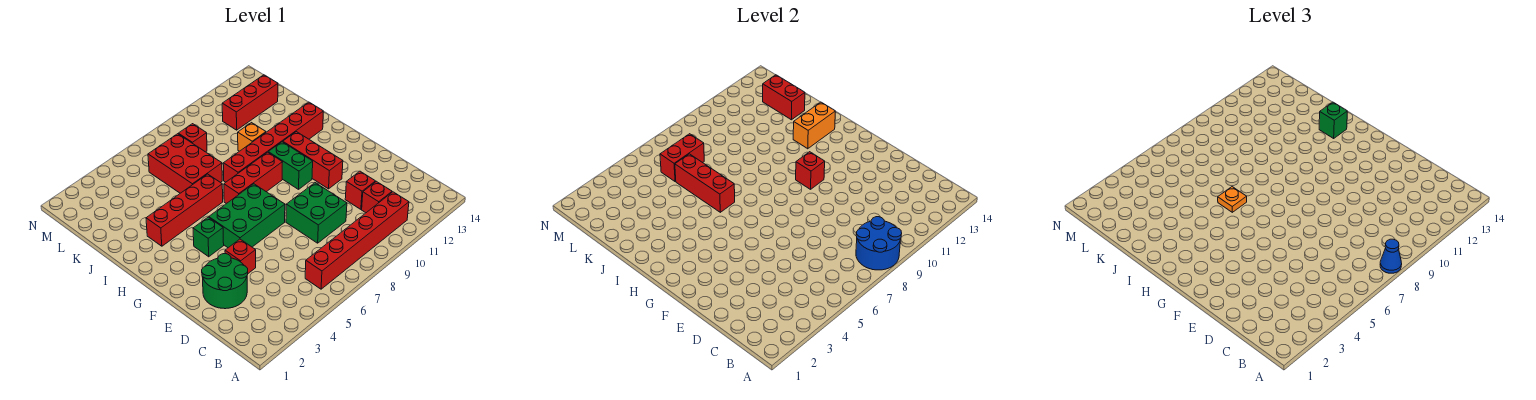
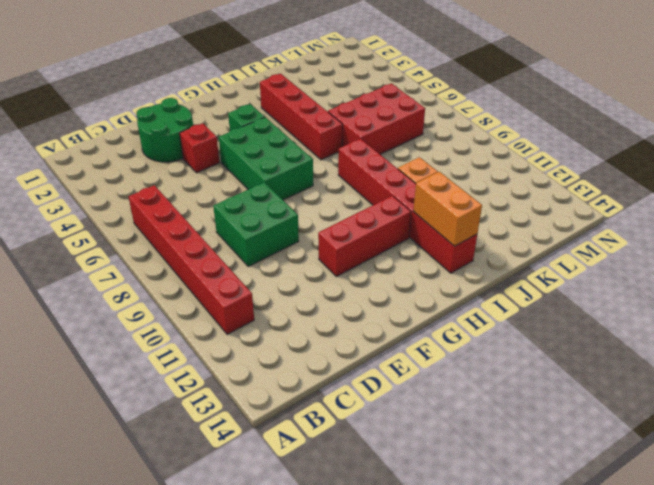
none -> red brick C11 level 1
none -> red brick D11 level 1
none -> green brick G10:H10 level 1

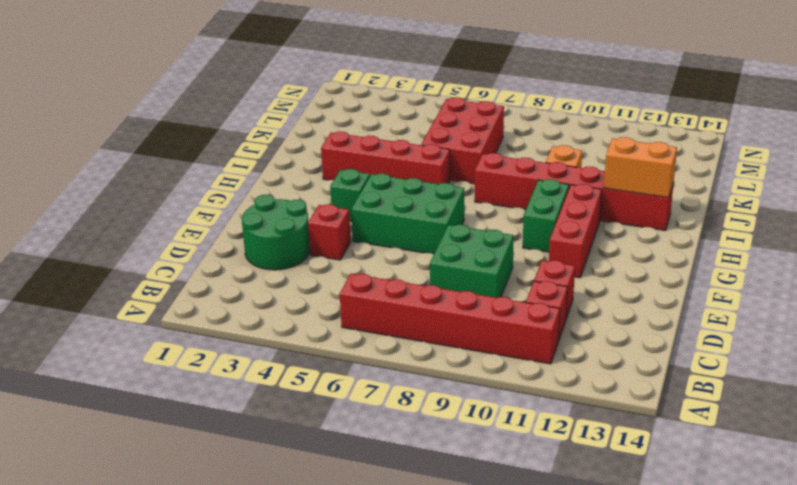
none -> red brick H7:H9 level 1
none -> red brick L8 level 1
none -> red brick L11:L13 level 1

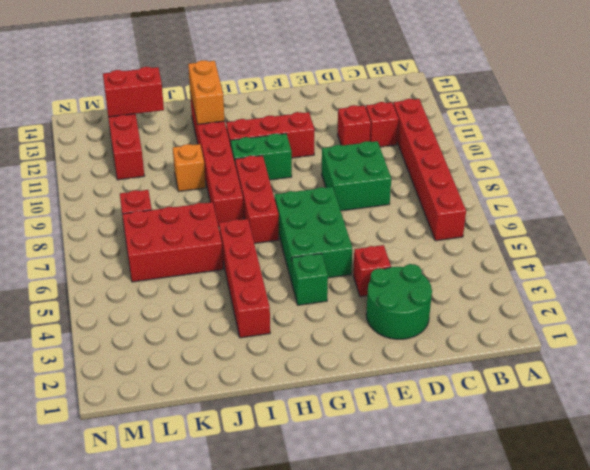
none -> blue round brick A8:B9 level 2
none -> red brick G10 level 2
none -> red brick I6:K6 level 2

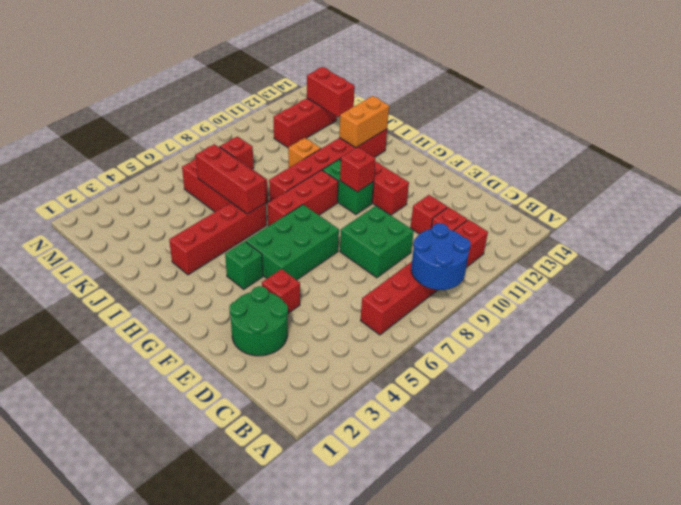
none -> red brick L6:L7 level 2
none -> blue cone A8 level 3
none -> orange plate I6 level 3

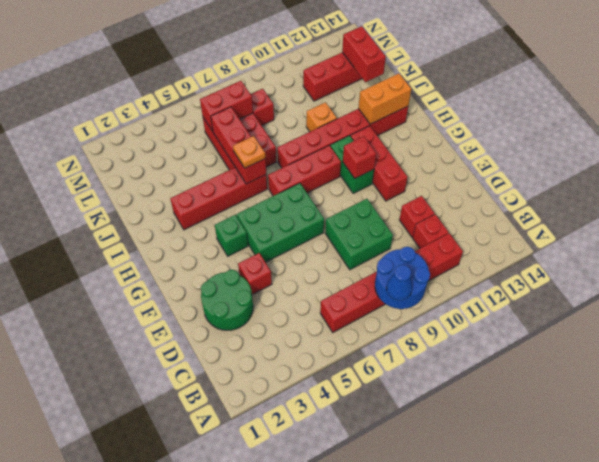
none -> green brick I13 level 3

